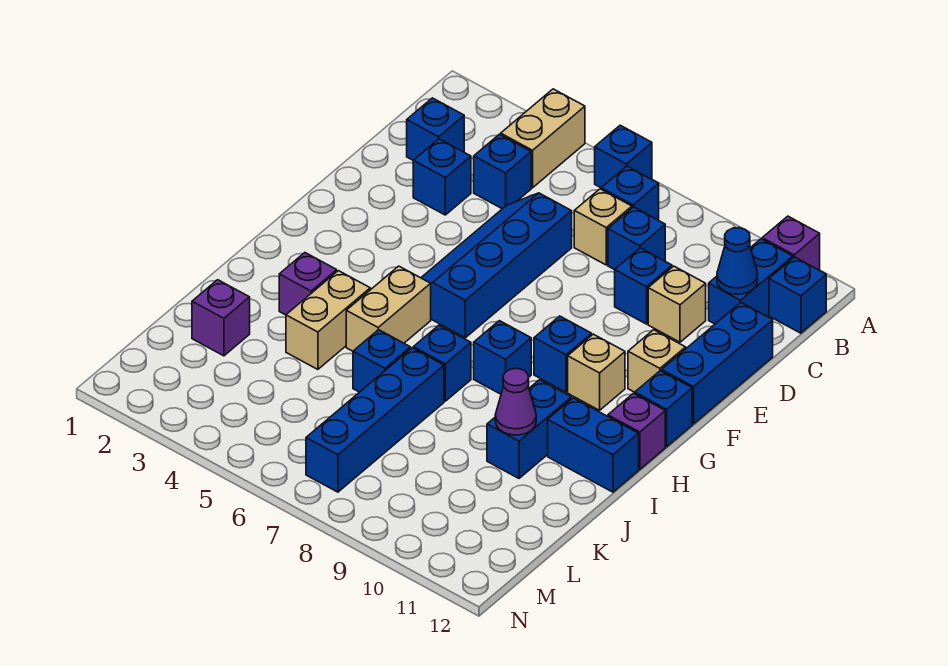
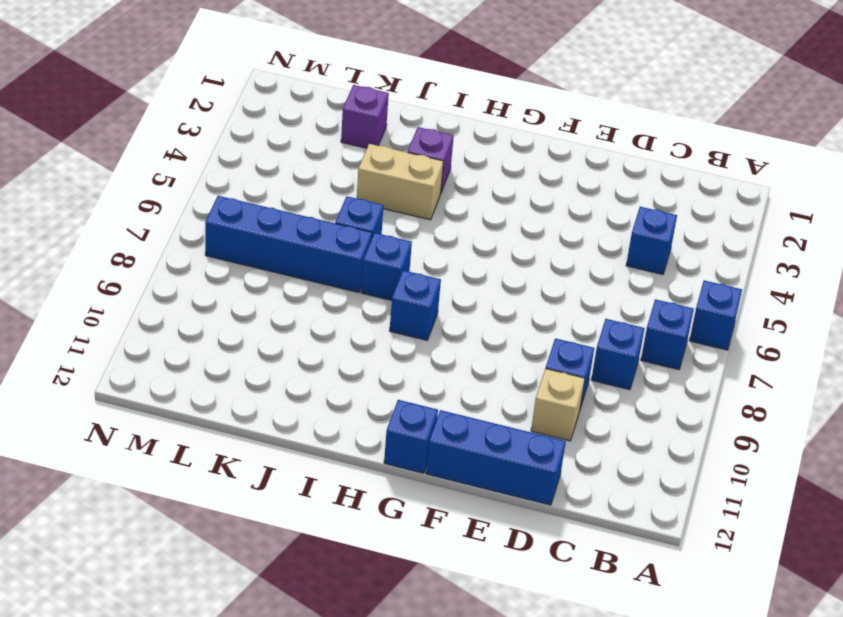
none -> tan brick A4:B4 level 1
none -> purple brick A11 level 1
none -> blue brick B11:C11 level 1
none -> blue brick B12 level 1

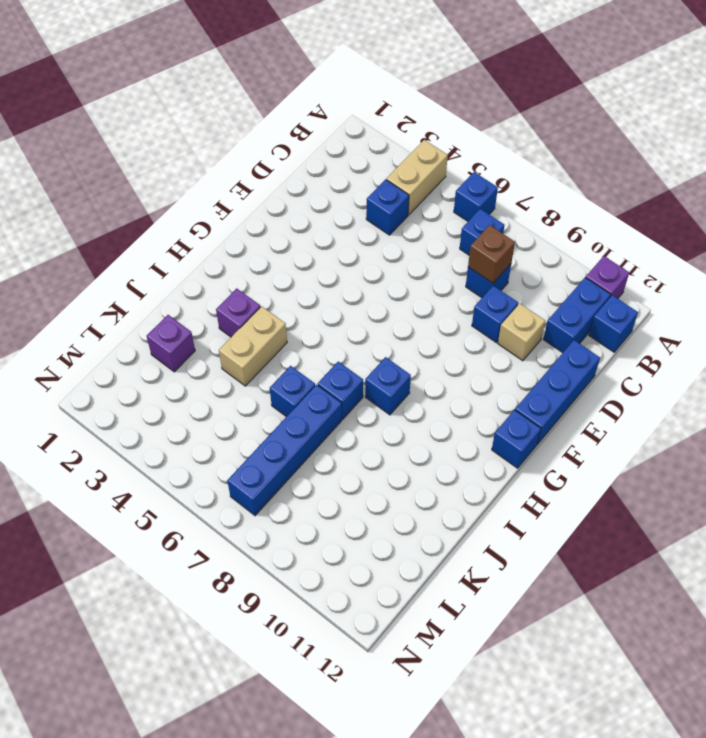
brown brick C8 level 2 -> none
none -> blue brick C2 level 1
none -> tan brick C7 level 1
none -> blue brick D3 level 1
none -> blue slope D5:G6 level 1 top 6

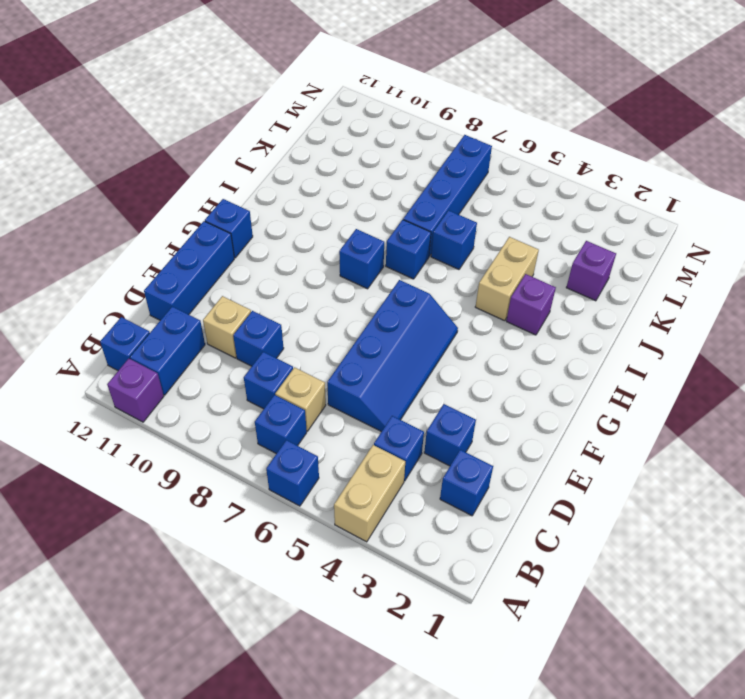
none -> tan brick F11 level 1
none -> blue brick G9 level 1
none -> tan brick G10 level 1
none -> tan brick H5:I5 level 1

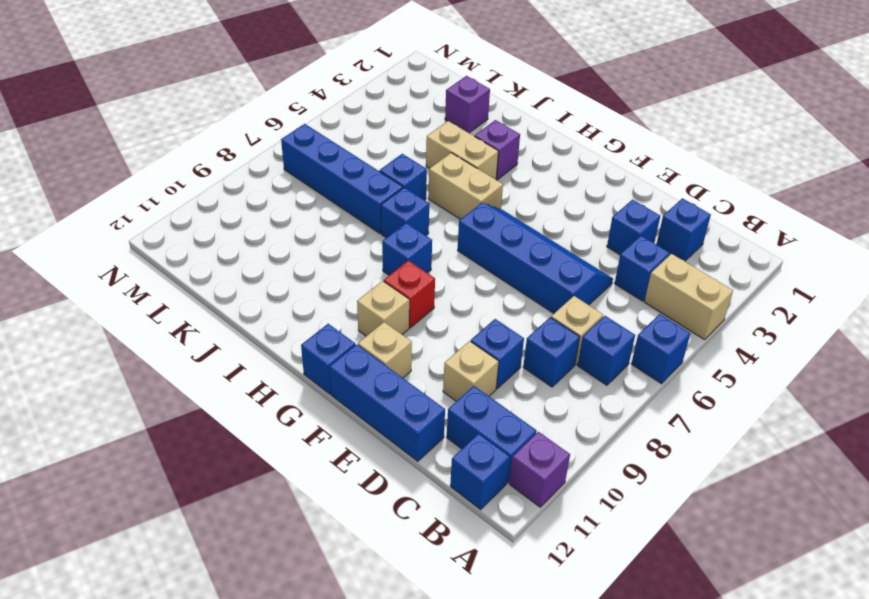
red brick G9 level 1 -> blue brick G9 level 1
none -> purple brick H12 level 1
none -> blue brick I10:J10 level 1
none -> blue brick I11:I12 level 1
none -> blue cone C11 level 2

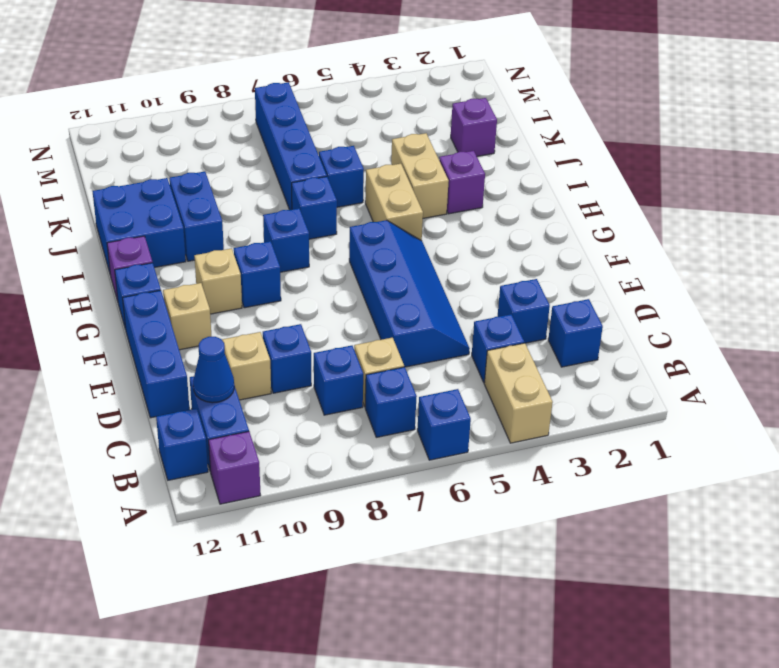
blue brick I11:J12 level 1 -> blue brick I11:I12 level 1
none -> purple cone J10 level 2

